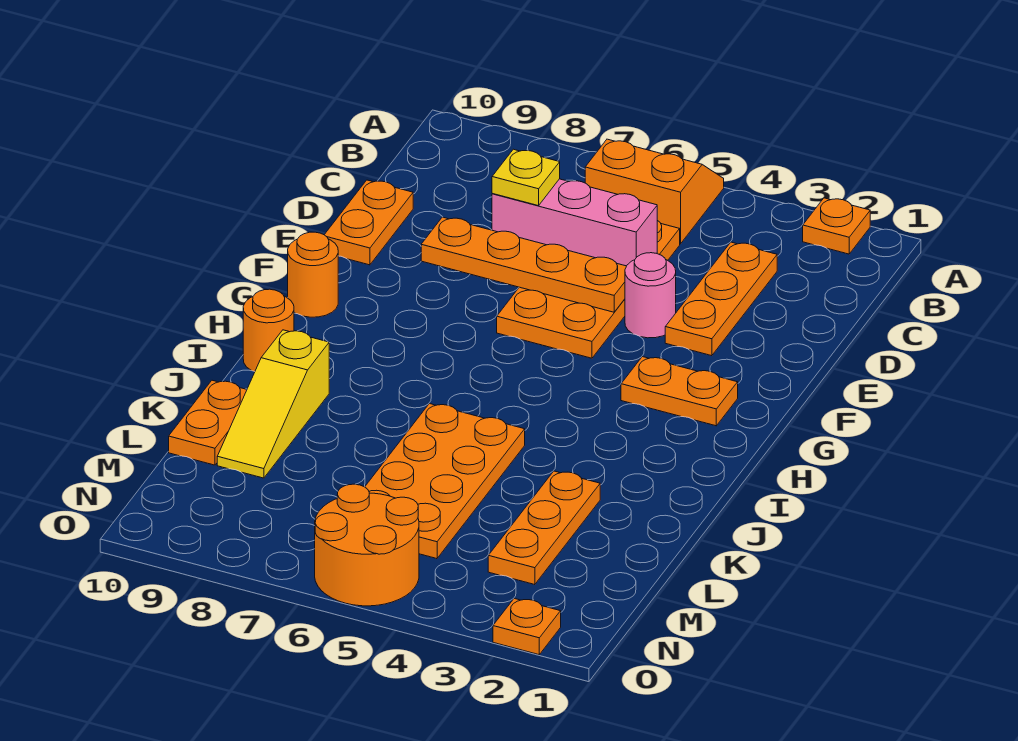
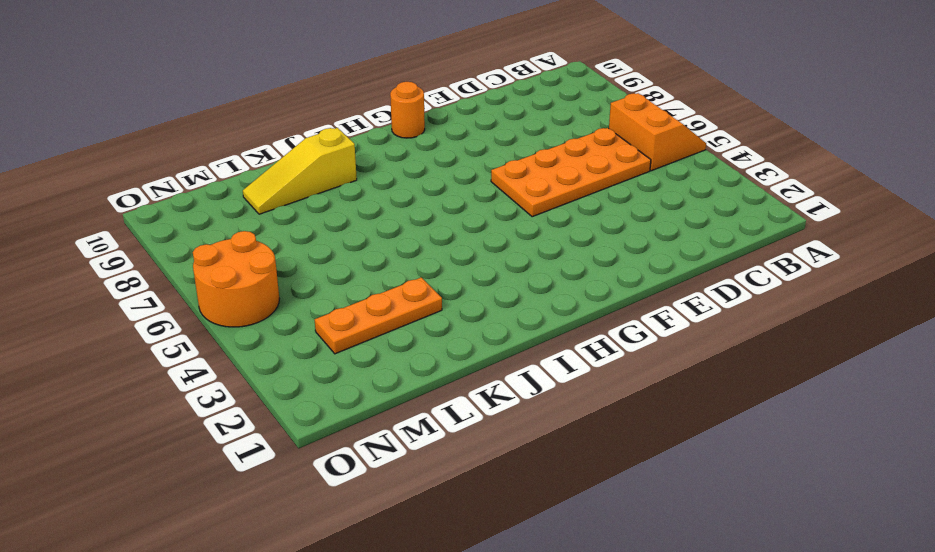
none -> orange plate A2 level 1
none -> orange plate C3:E3 level 1
none -> orange plate D10:E10 level 1

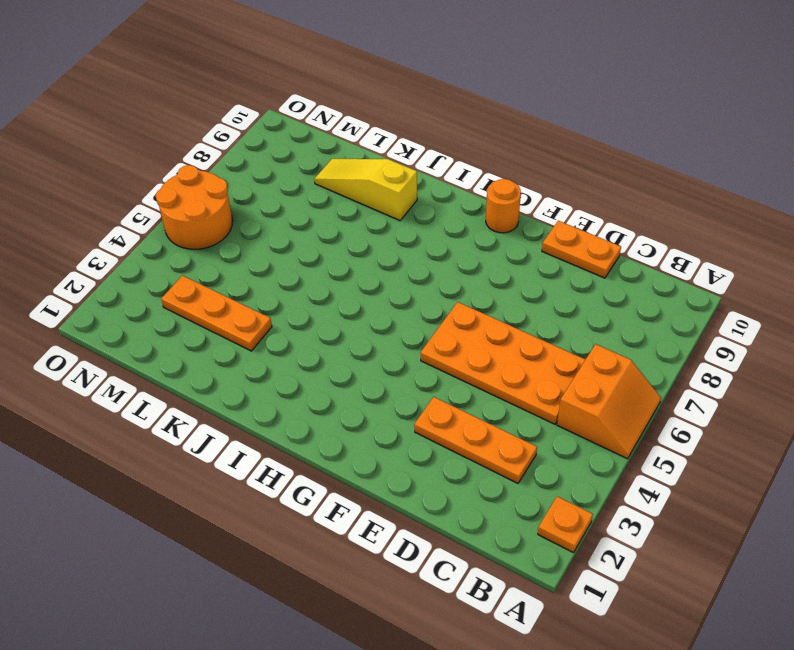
none -> pink round brick E4 level 1
none -> orange plate G2:G3 level 1
none -> orange round brick I10 level 1

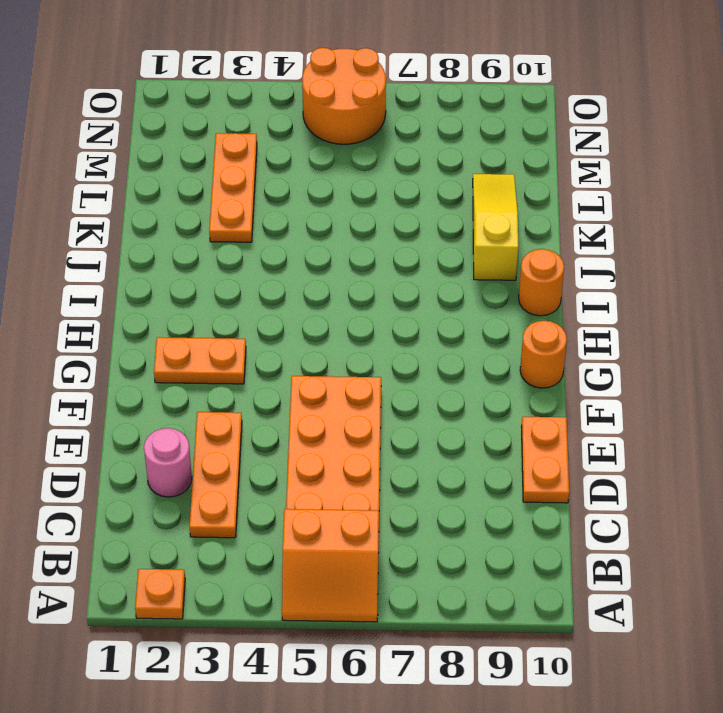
pink round brick D2 level 1 -> pink round brick E4 level 1
none -> orange plate J5:M6 level 1
none -> orange plate K10:L10 level 1
none -> orange plate O2 level 1

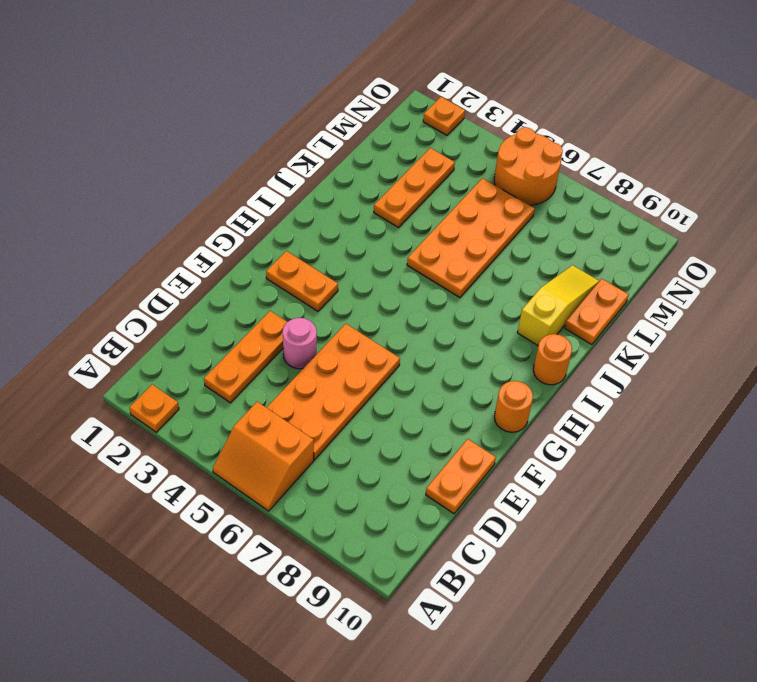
none -> pink brick D5:D7 level 2
none -> orange plate E5:E8 level 2
none -> yellow plate D7 level 3

